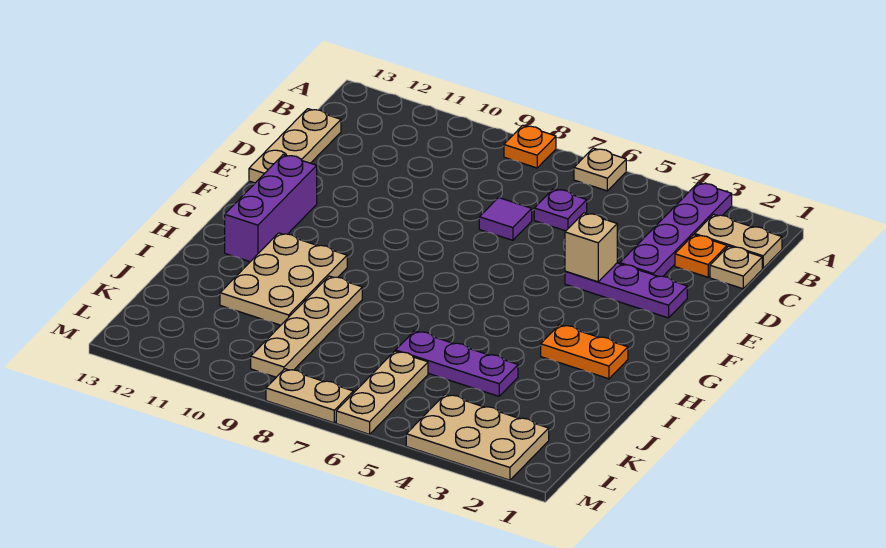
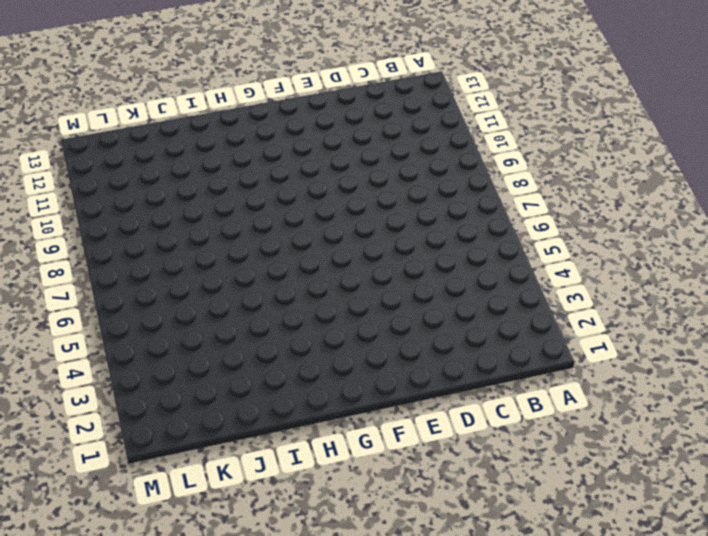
none -> purple plate A3:D3 level 1
none -> tan plate A6 level 1
none -> orange plate A8 level 1

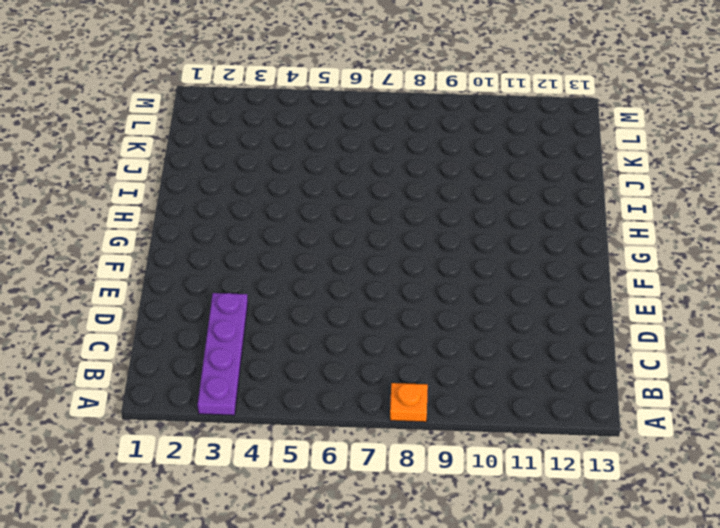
none -> tan plate A6 level 1
none -> tan plate B1:B2 level 1
none -> tan plate C1 level 1

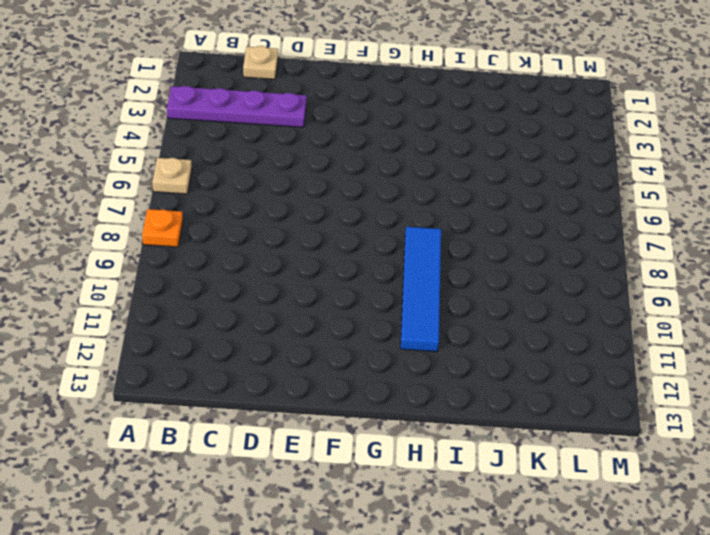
blue tile H8:H11 level 1 -> tan plate H10:J11 level 1
none -> tan plate B1:B2 level 1
none -> orange plate C2 level 1
none -> purple plate C6 level 1

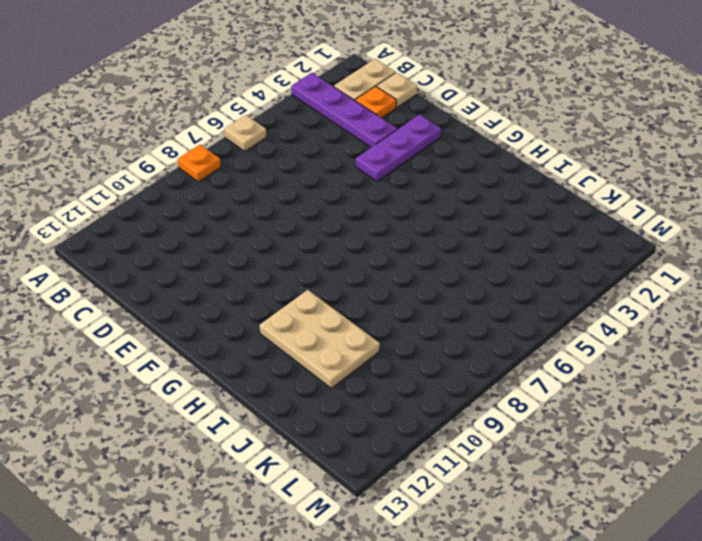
none -> purple plate C6 level 1
none -> tan plate C13:E13 level 1
none -> purple tile D7 level 1

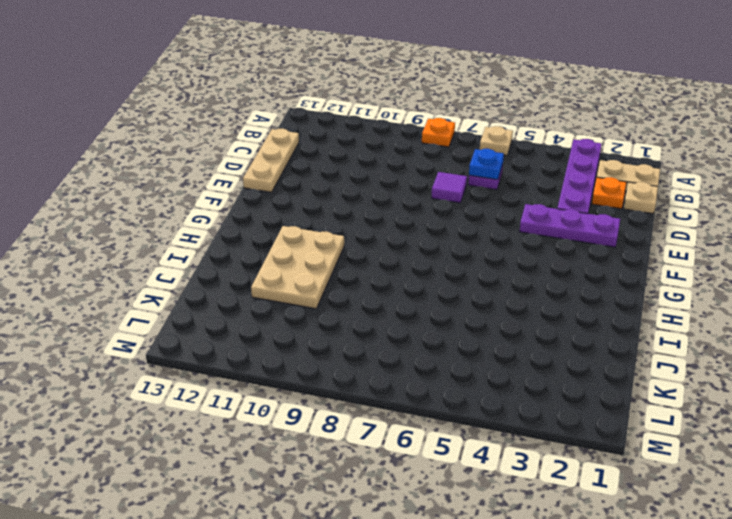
blue plate C6 level 2 -> none
none -> purple brick F12:H12 level 1
none -> orange plate H2:H3 level 1
none -> tan plate I9:L9 level 1

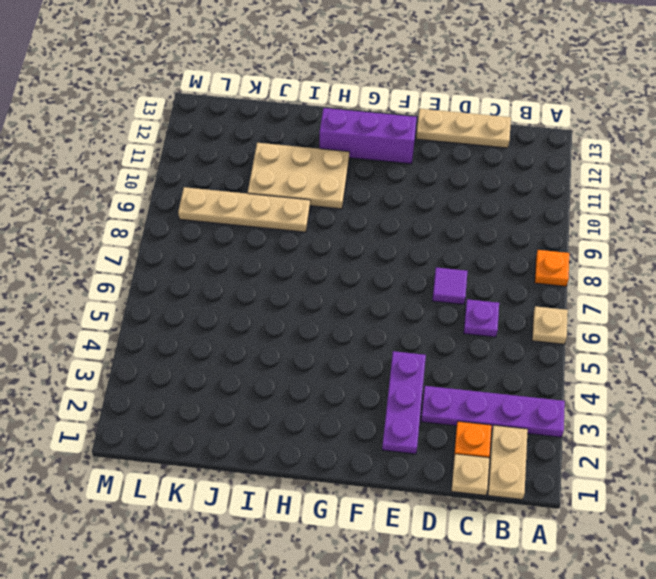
none -> orange plate H2:H3 level 1
none -> purple plate J4:J6 level 1
none -> tan plate K6:M6 level 1

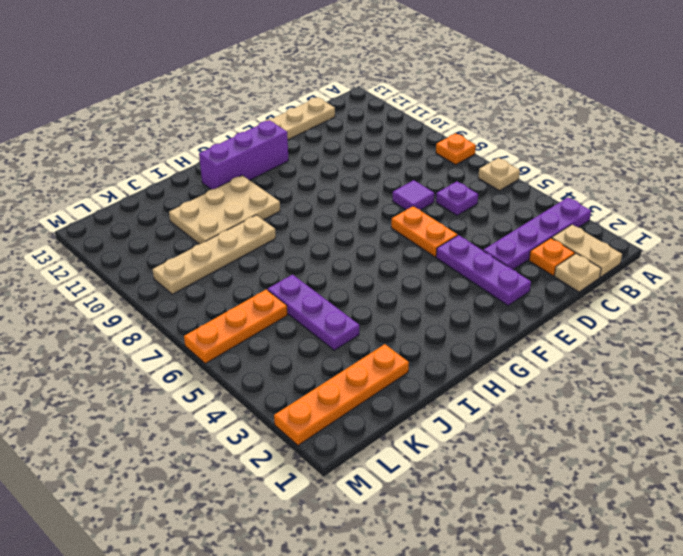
orange plate E5:E6 level 1 -> orange plate H2:H3 level 1
orange plate J2:M2 level 1 -> tan plate L2:M4 level 1
orange plate K6:M6 level 1 -> tan plate K6:M6 level 1
none -> tan plate M7:M8 level 1
none -> tan brick E4 level 2

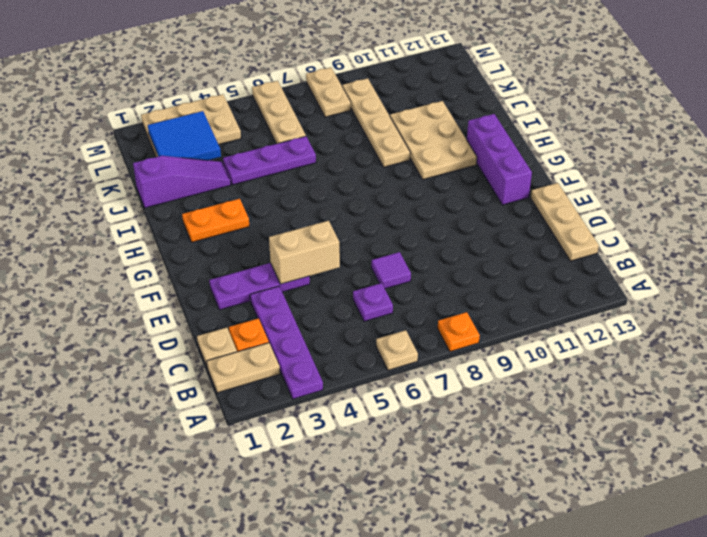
tan brick E4:E5 level 2 -> tan brick E4 level 2
purple slope J1:J3 level 1 top 1 -> none
blue tile K2:L3 level 2 -> none
tan plate L8:M8 level 1 -> tan plate M7:M8 level 1

